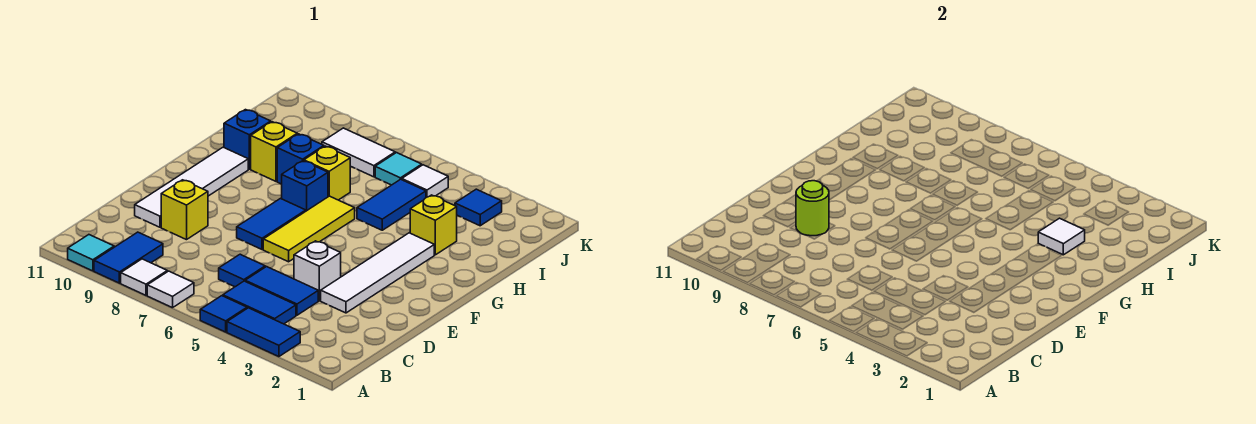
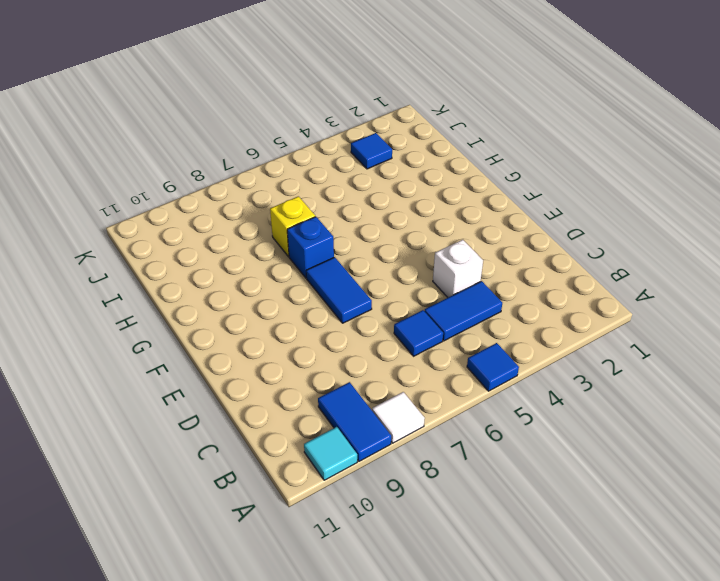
none -> blue tile A3:A4 level 1
none -> white tile A7 level 1
none -> blue tile B4:B5 level 1

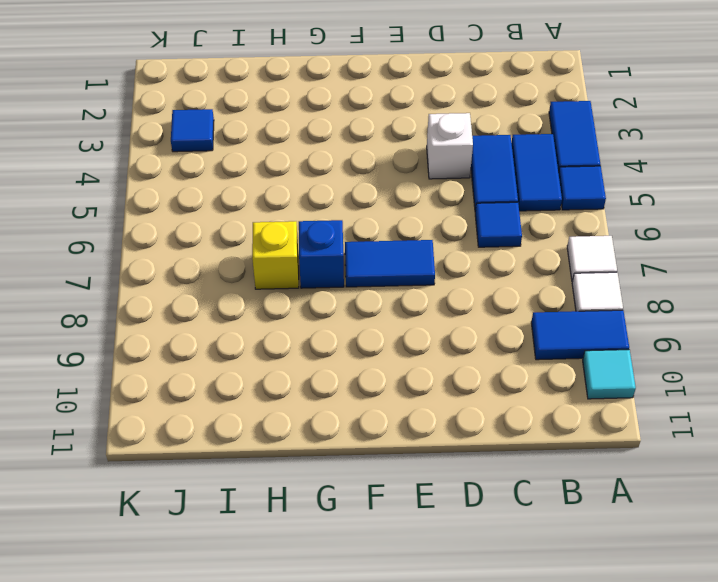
none -> white tile D3:G3 level 1
none -> yellow brick D9 level 1
none -> white tile D10:G10 level 1

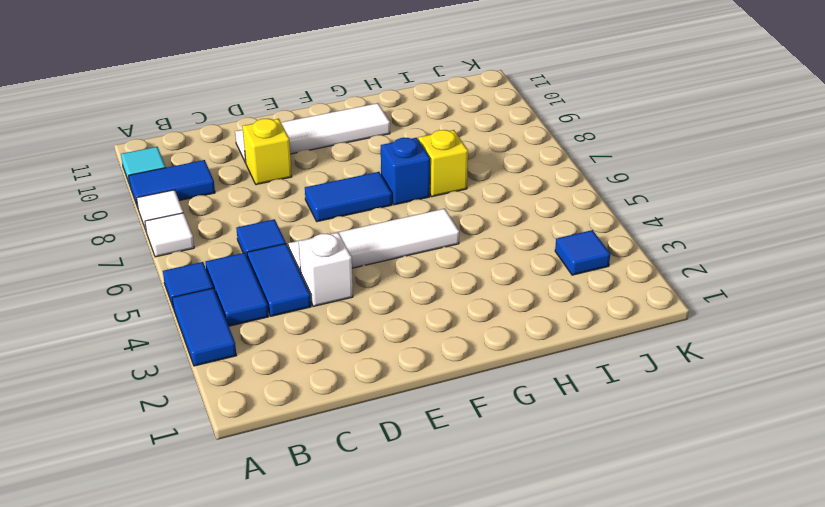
white tile D5:G5 level 1 -> white tile D3:G3 level 1
none -> yellow tile E6:G6 level 1
none -> yellow brick H3 level 1
none -> blue tile H5:I5 level 1

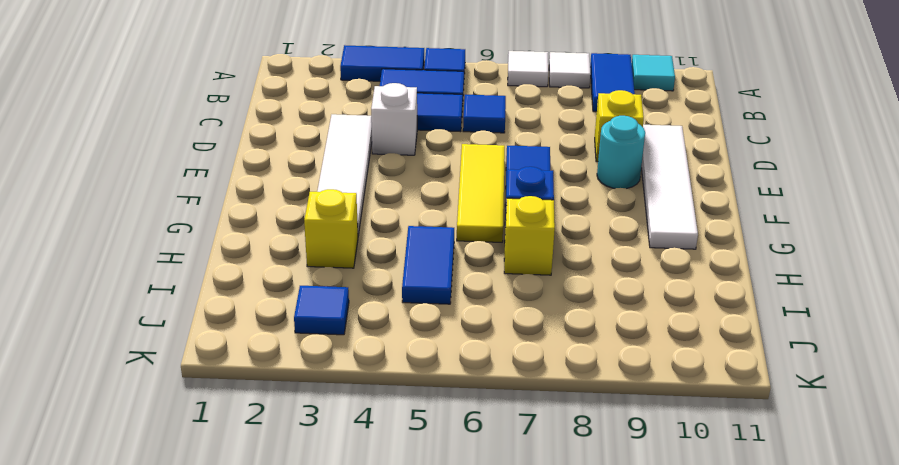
cyan round brick E9 level 1 -> none
none -> blue brick H8 level 1
none -> yellow brick H9 level 1
none -> blue brick H10 level 1

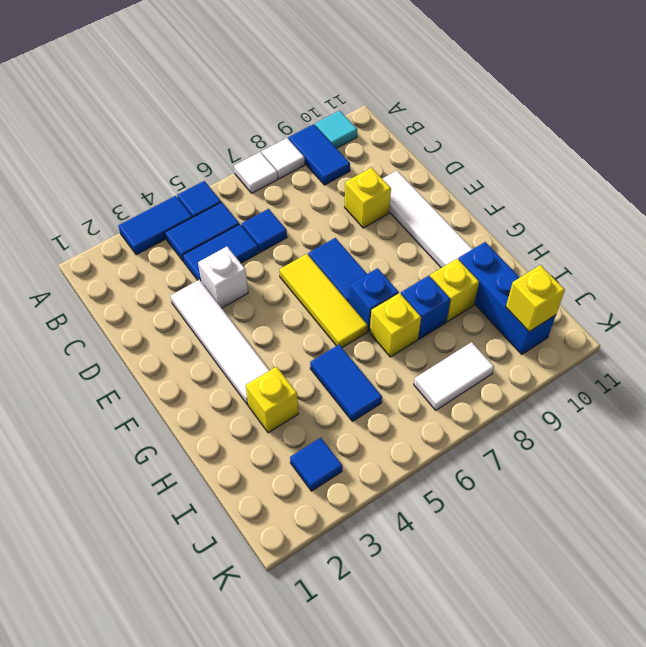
blue brick H10:J10 level 1 -> blue brick H10 level 1
yellow brick J10 level 2 -> none
none -> white tile J5 level 1
none -> cyan tile J6 level 1
none -> lime round brick D9 level 2

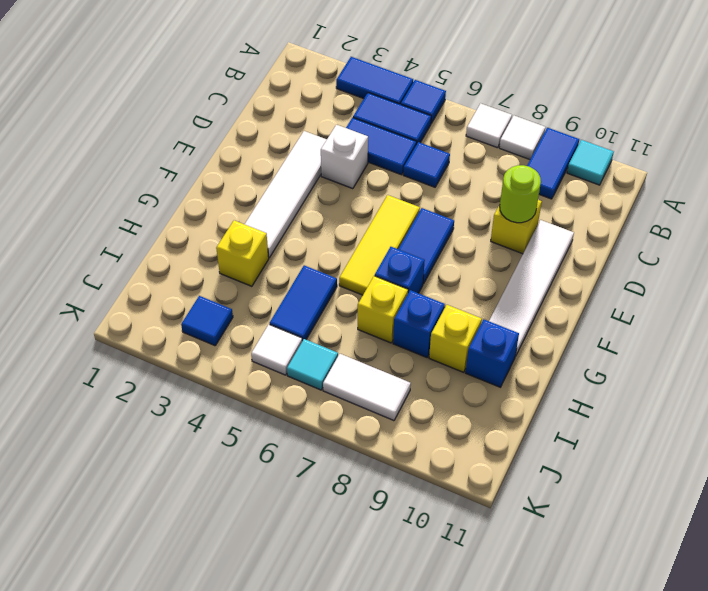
none -> white tile H3 level 2

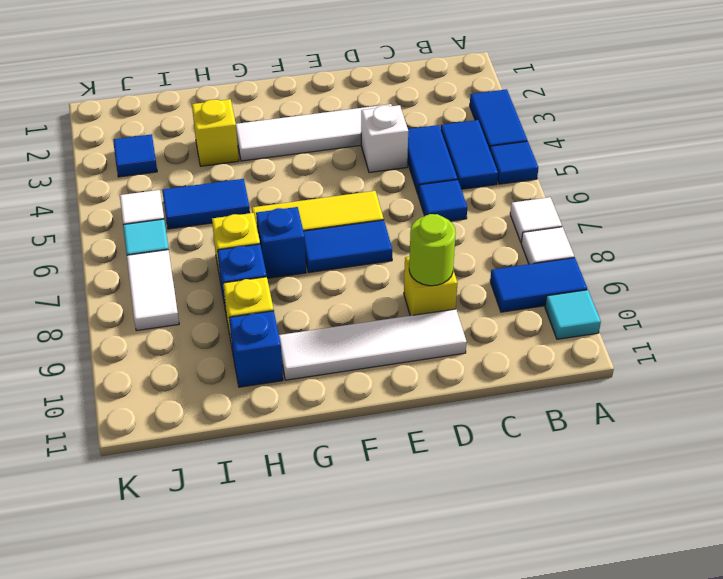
none -> white tile H3 level 2

